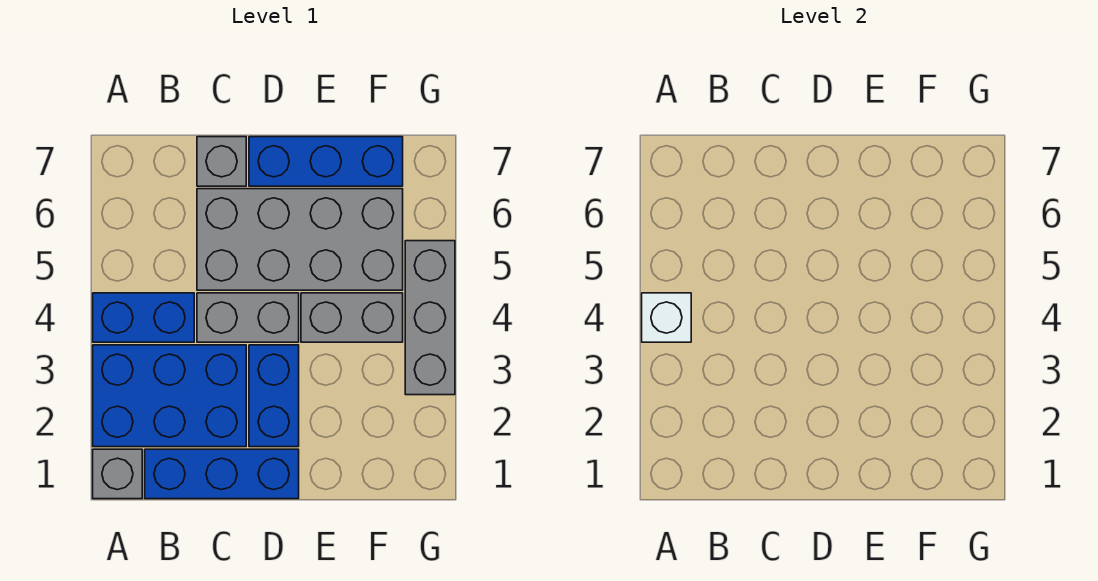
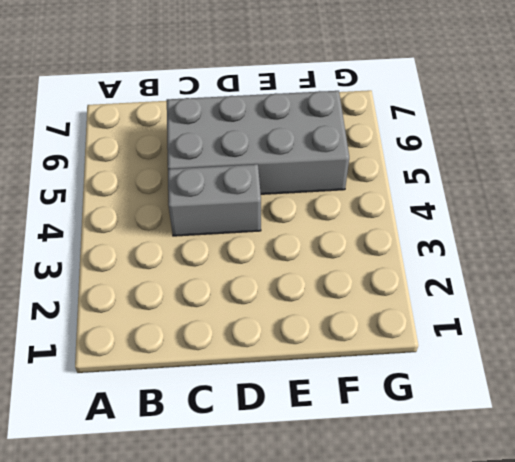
none -> grey brick A1 level 1
none -> blue brick A2:C3 level 1
none -> blue brick A4:B4 level 1

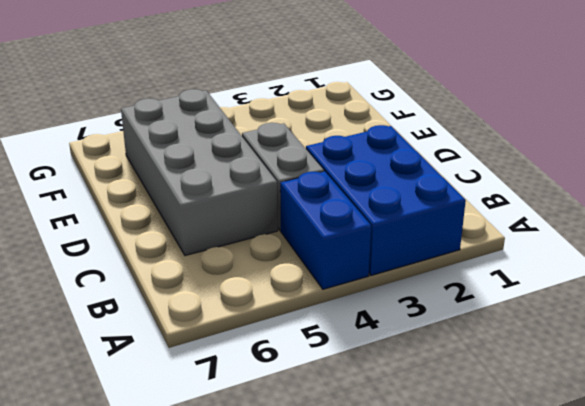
none -> grey brick A1 level 1
none -> blue brick B1:D1 level 1
none -> grey brick C7 level 1

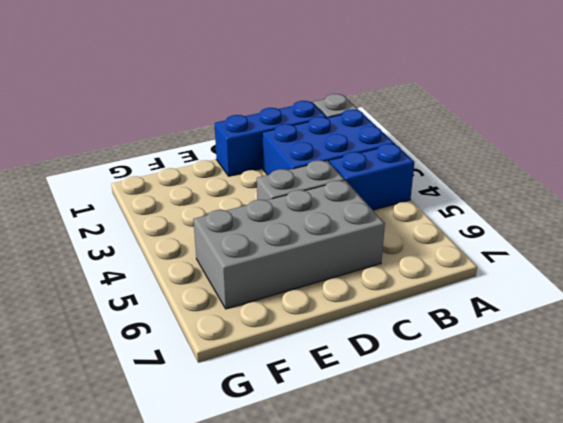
none -> grey brick C7 level 1
none -> blue brick D2:D3 level 1
none -> blue brick D7:F7 level 1

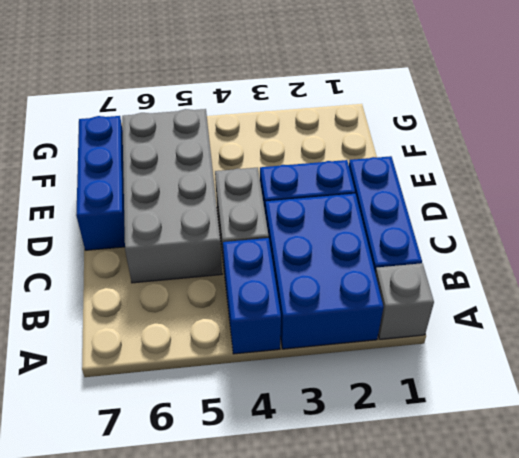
none -> grey brick C7 level 1
none -> grey brick E4:F4 level 1
none -> grey brick G3:G5 level 1

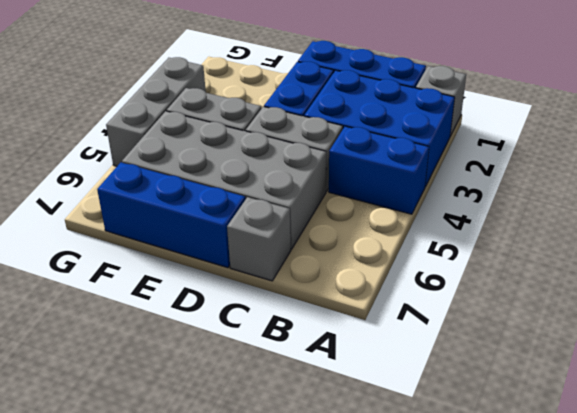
none -> white brick A4 level 2

